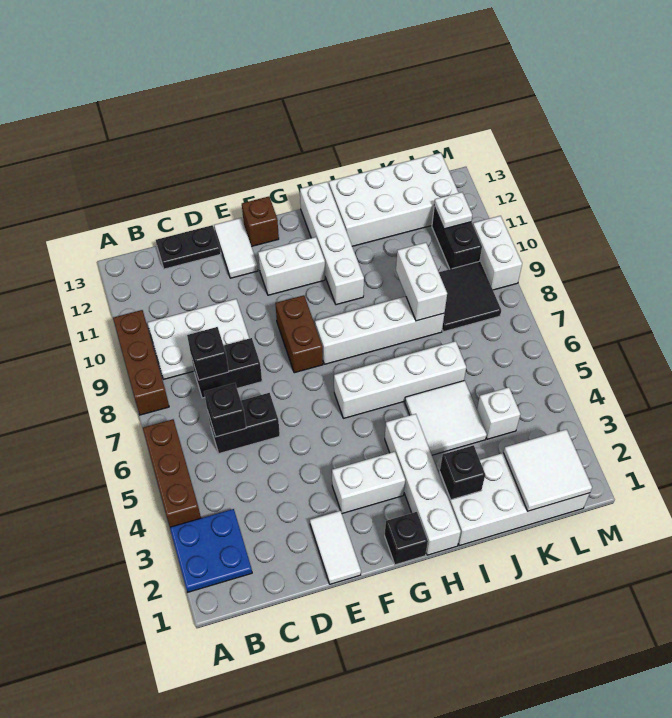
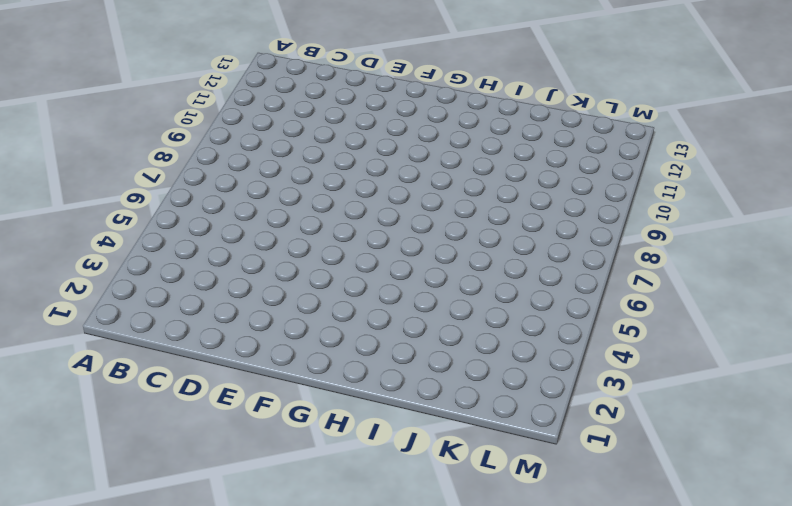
none -> blue plate A2:B3 level 1
none -> brown brick A4:A6 level 1
none -> brown brick A8:A10 level 1
none -> white plate B9:D10 level 1

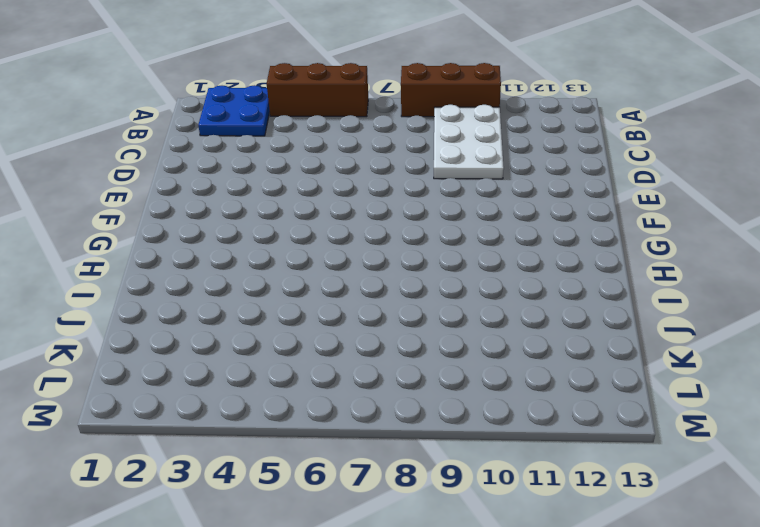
none -> black brick C6:D6 level 1
none -> black brick C8:D8 level 1
none -> black plate C13:D13 level 1
none -> white tile E1:E2 level 1

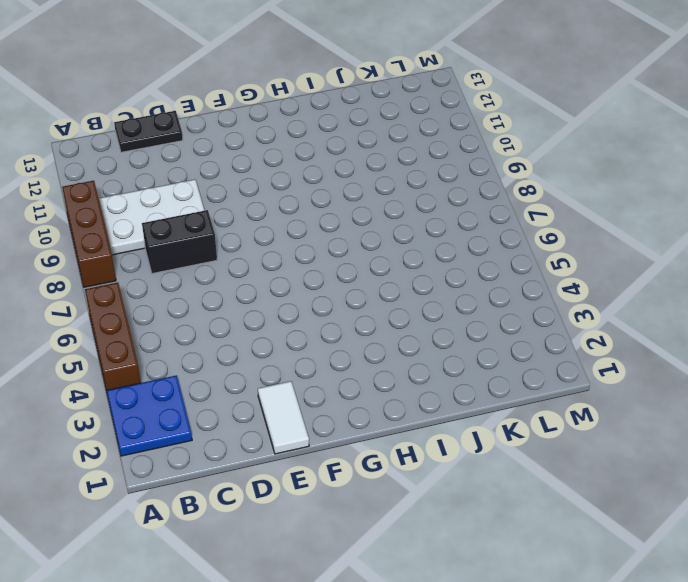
none -> black brick C6:D6 level 1
none -> white tile E12:E13 level 1
none -> white brick F3:G3 level 1
none -> brown brick F8:F9 level 1

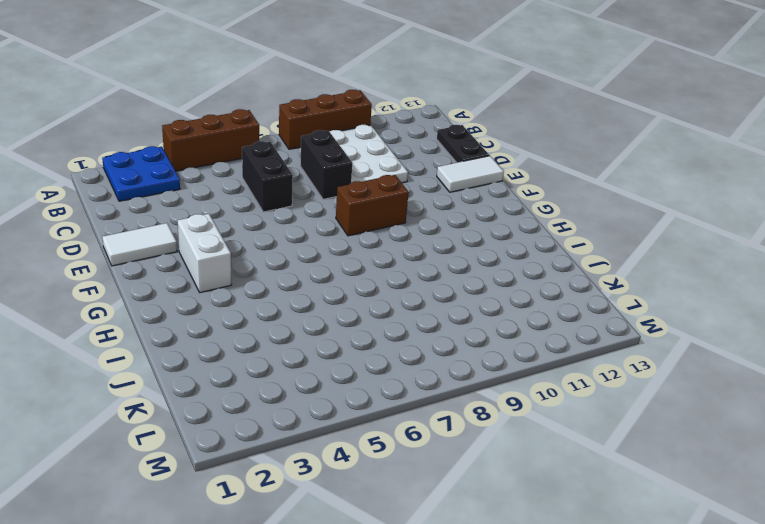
none -> white brick F11:G11 level 1
none -> brown brick F13 level 1
none -> black brick G1 level 1
none -> white brick G6:J6 level 1

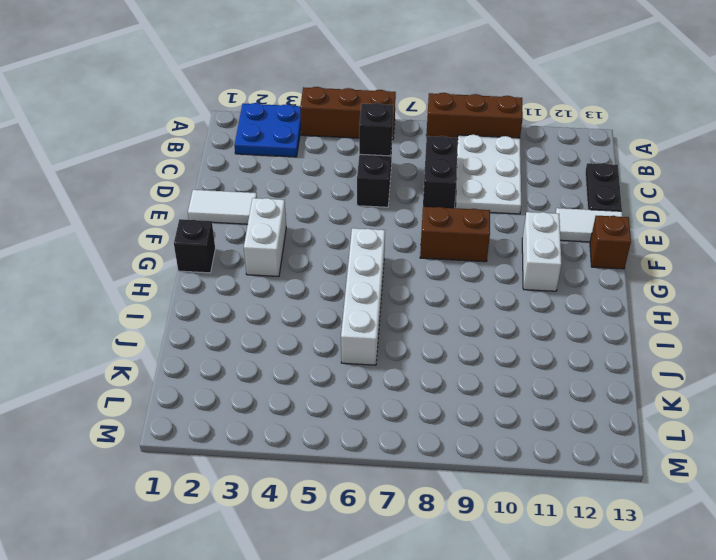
none -> white brick G8:J8 level 1
none -> white brick H1:H4 level 1
none -> white brick H10:H13 level 1
none -> white brick I1:L2 level 1

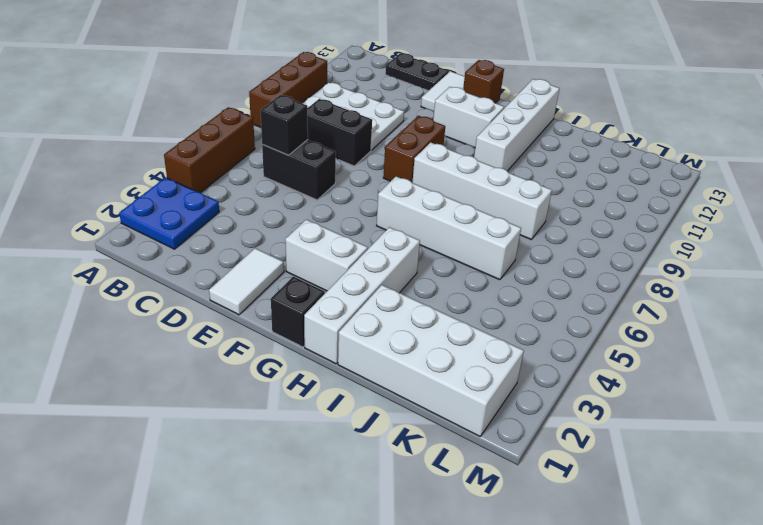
none -> white tile I4:J5 level 1
none -> white brick I12:L13 level 1
none -> white brick K4 level 1
none -> black tile K8:L9 level 1

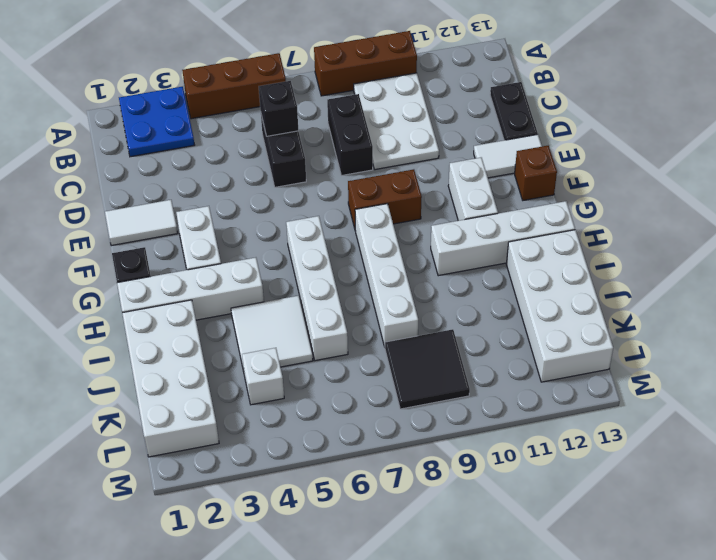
none -> black brick L10:L11 level 1
none -> white brick M9:M10 level 1
none -> black brick C8 level 2
none -> black brick I2 level 2

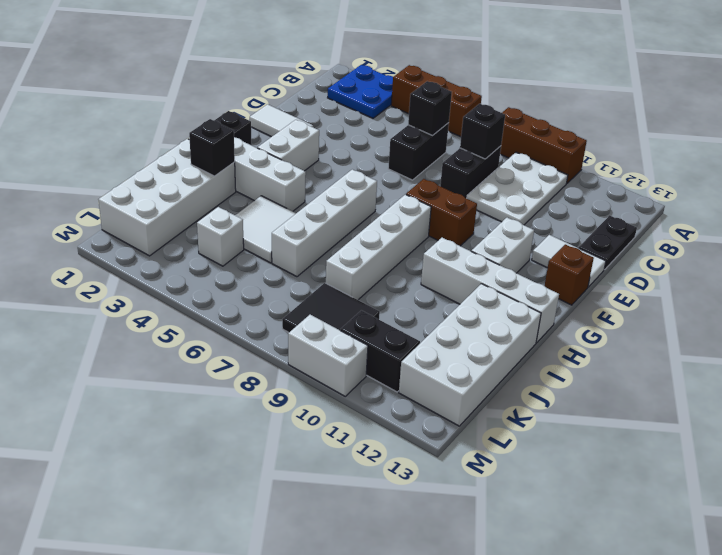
none -> white brick J8:J9 level 2
none -> white tile K1:L2 level 2
none -> white plate L11 level 2

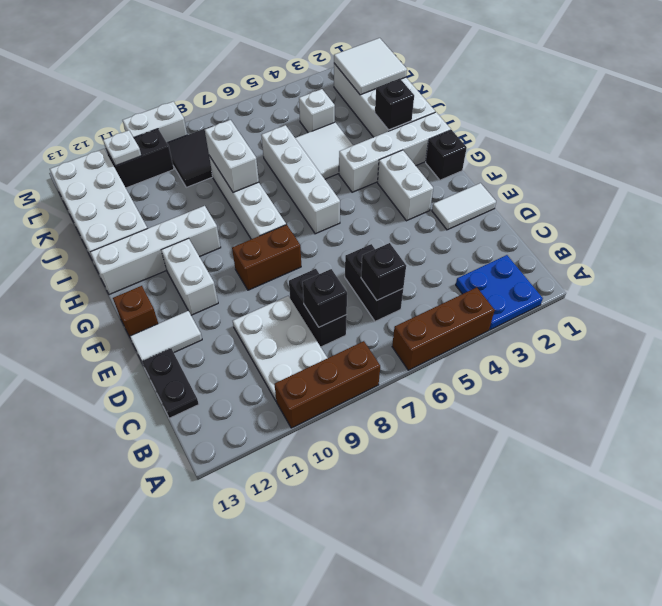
white brick I8:J8 level 2 -> white brick J8:J9 level 2

